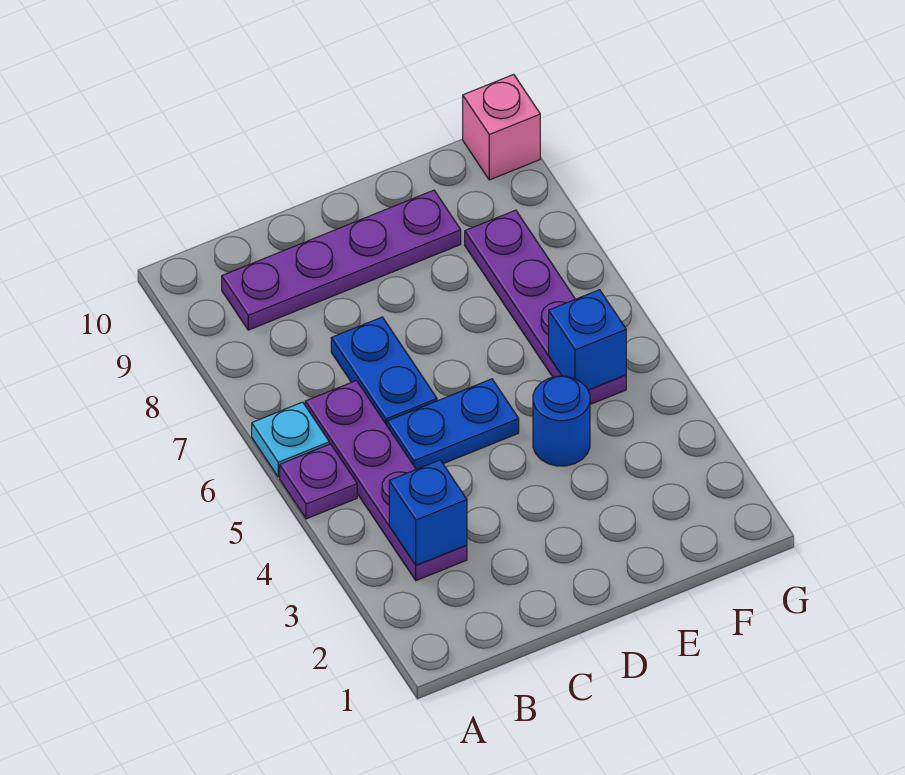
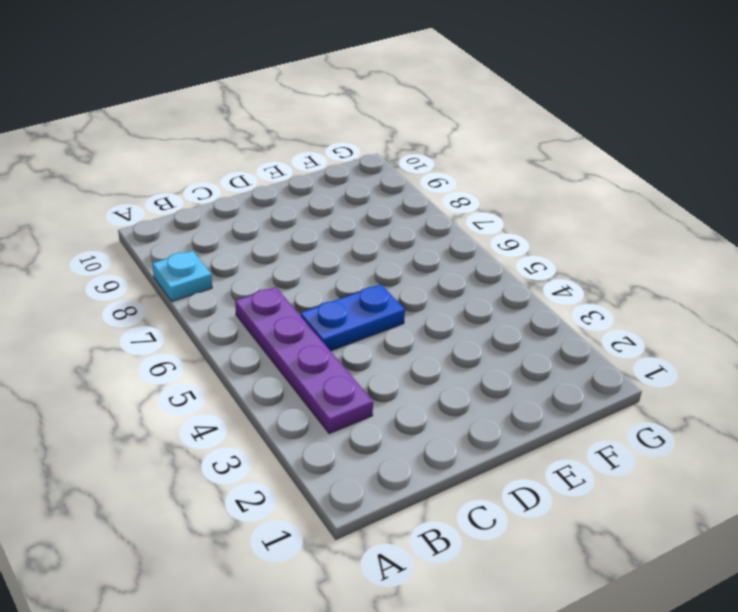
cyan plate A8 level 1 -> cyan plate A6 level 1
none -> purple plate A5 level 1
none -> purple plate B9:E9 level 1

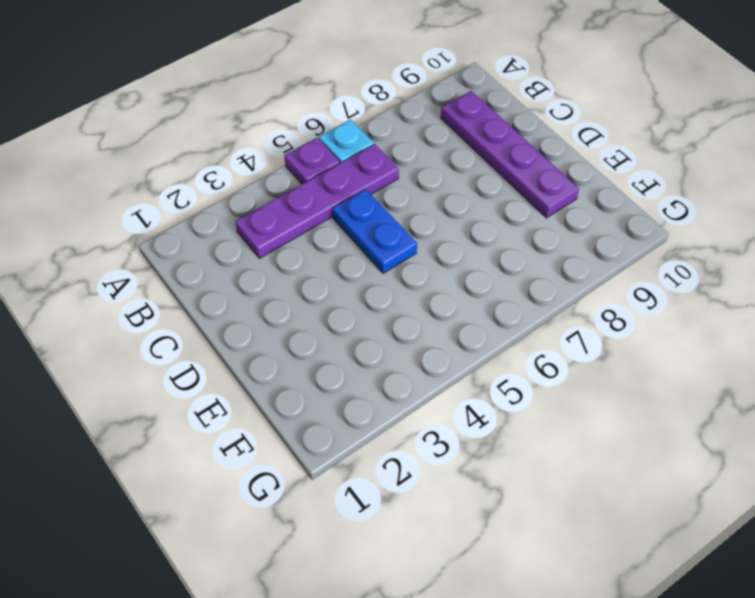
none -> blue plate C6:C7 level 1
none -> blue round brick E4 level 1

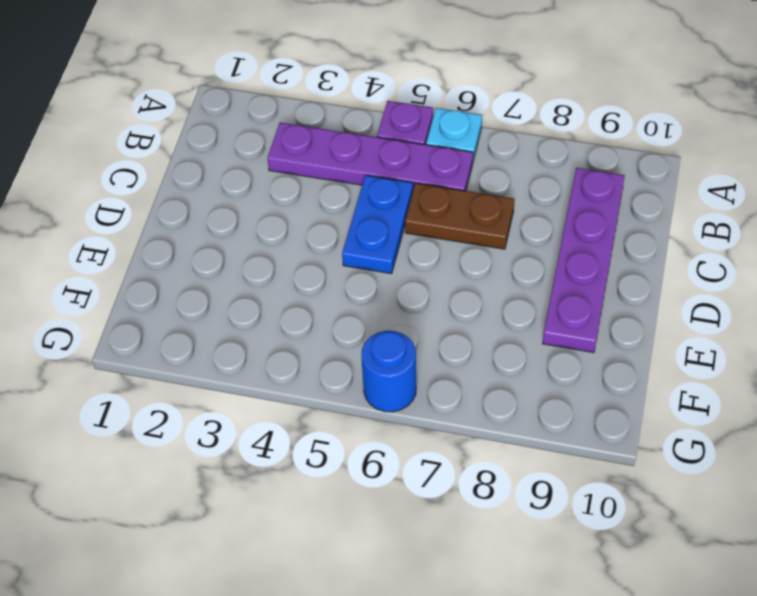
brown plate C6:C7 level 1 -> blue plate C6:C7 level 1
blue round brick G6 level 1 -> blue round brick E4 level 1
none -> purple plate F5:F8 level 1
none -> pink brick G10 level 1

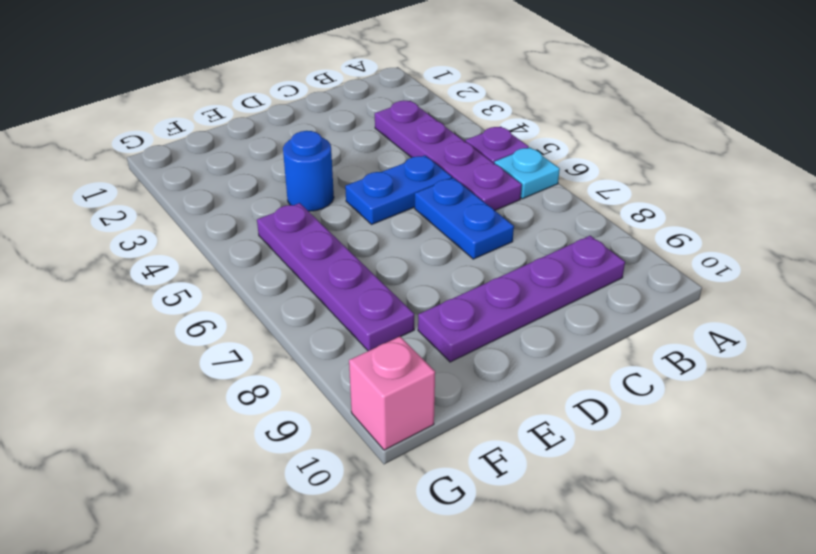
none -> blue brick B3 level 2
none -> blue brick F5 level 2

